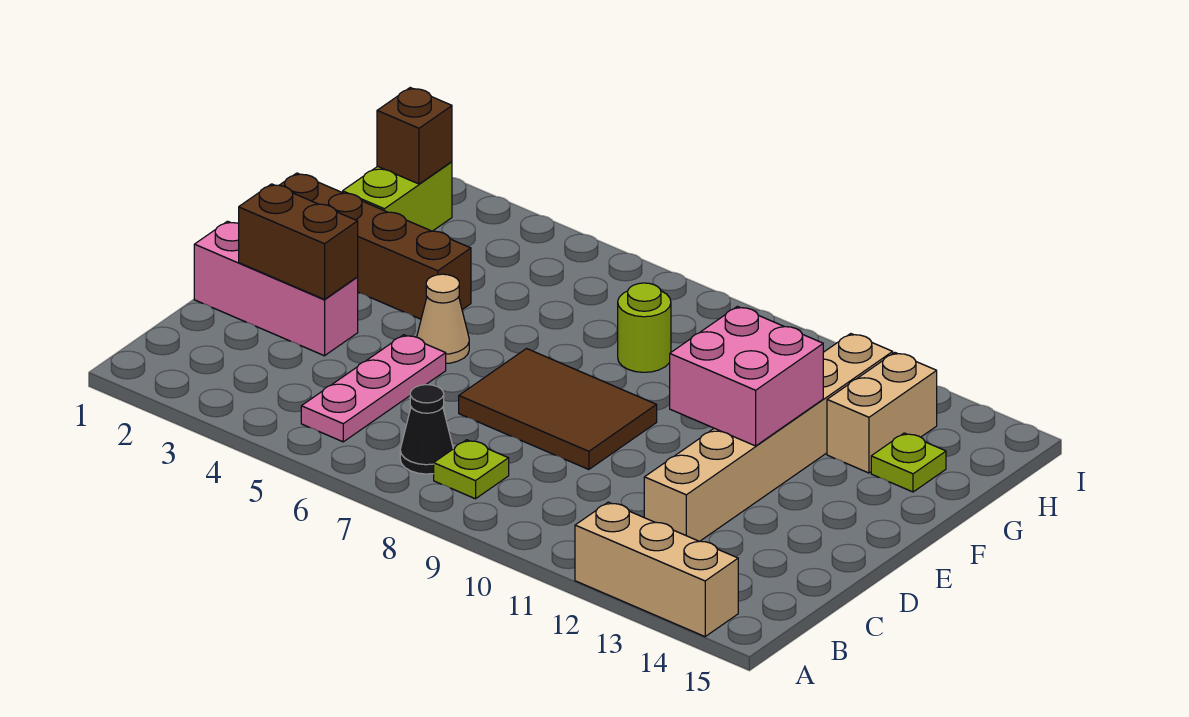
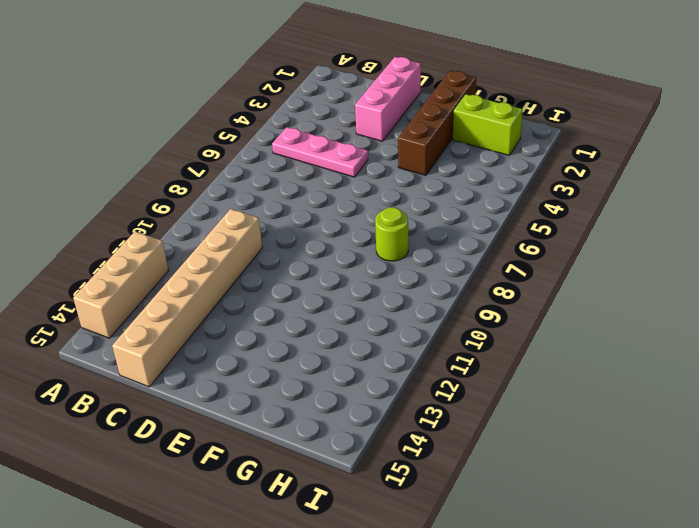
tan brick C10:C15 level 1 -> tan brick C12:H12 level 1
none -> black cone B7 level 1
none -> lime plate B8 level 1
none -> brown tile D7:E9 level 1

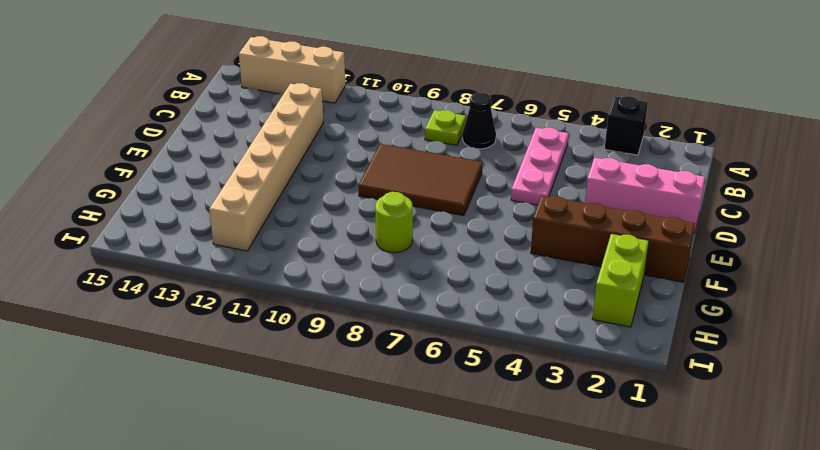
black brick A3 level 1 -> none
none -> tan cone E5 level 1
none -> tan brick G13:H13 level 1
none -> lime plate G14 level 1

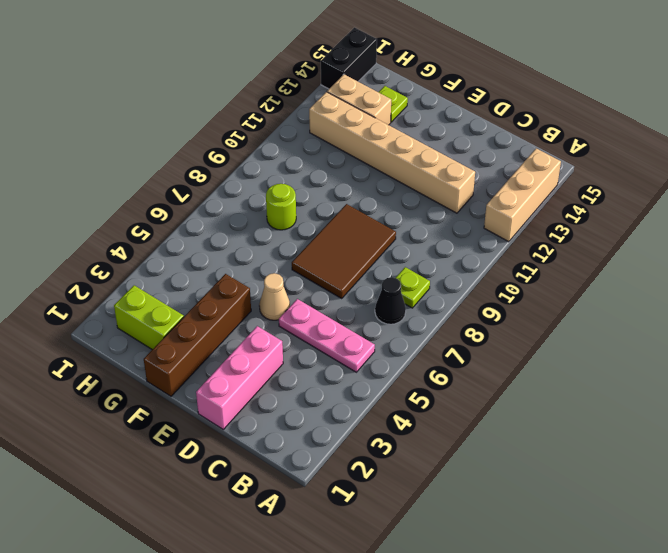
black brick I14:I15 level 1 -> none
none -> brown brick D2:D3 level 2
none -> pink brick E11:F12 level 2
none -> brown brick H2 level 2

